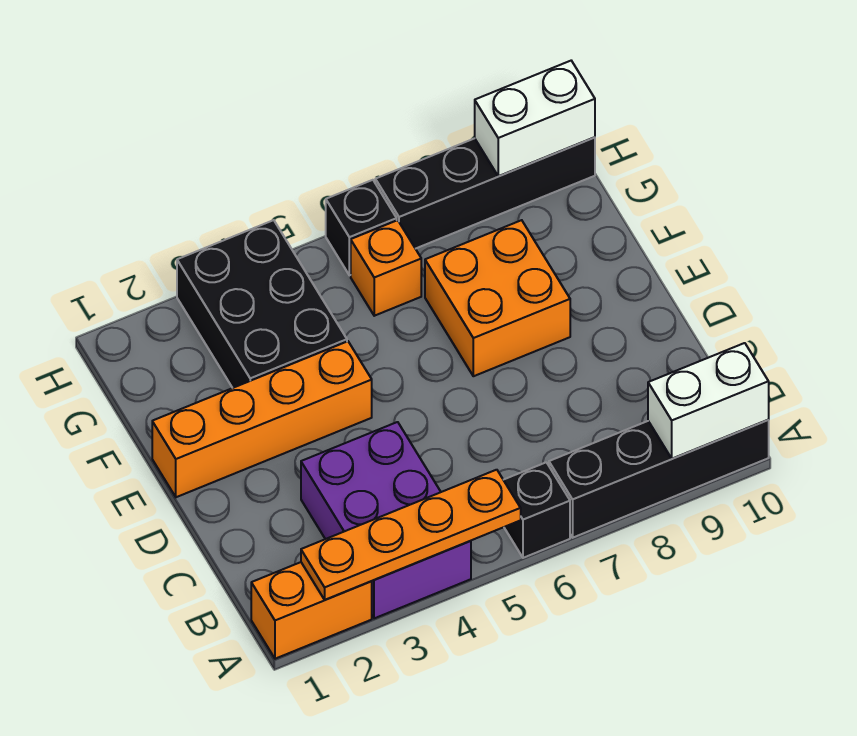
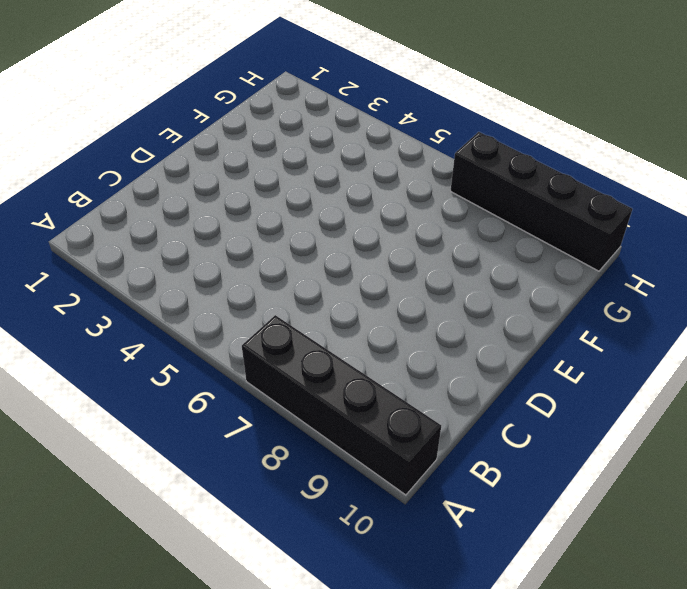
none -> orange brick A1:A2 level 1
none -> purple brick A3:C4 level 1
none -> black brick A6 level 1

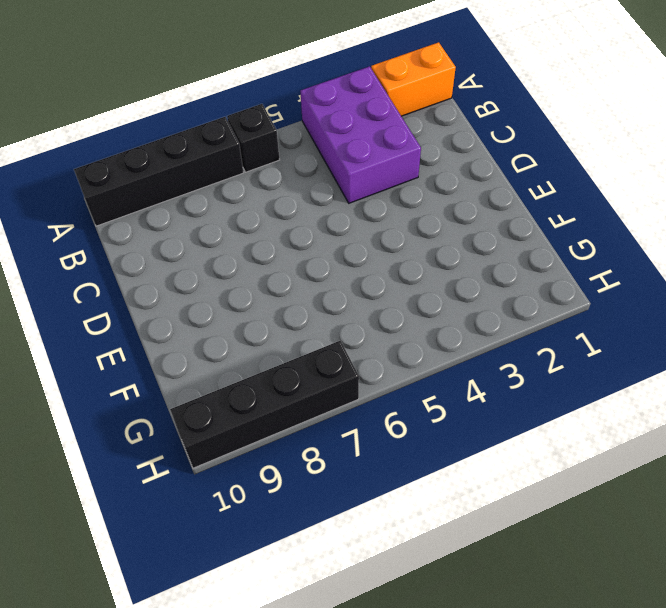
none -> orange brick E1:E4 level 1
none -> orange brick E7:F8 level 1
none -> black brick F3:H4 level 1

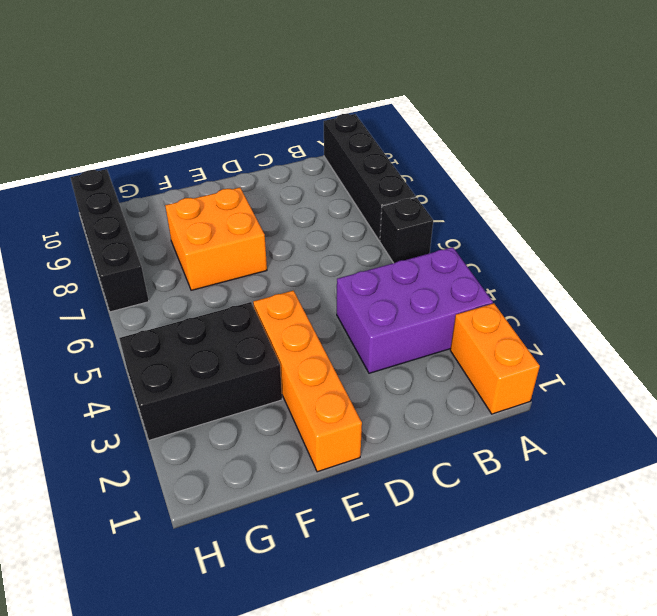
none -> orange brick G6 level 1
none -> black brick H6 level 1
none -> orange plate A2:A5 level 2

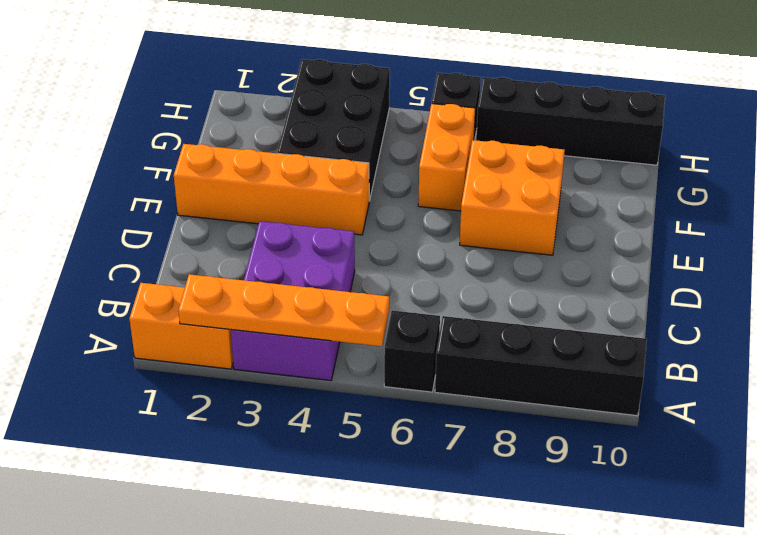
orange brick F6:G6 level 1 -> orange brick G6 level 1
none -> white brick A9:A10 level 2
none -> white brick H9:H10 level 2

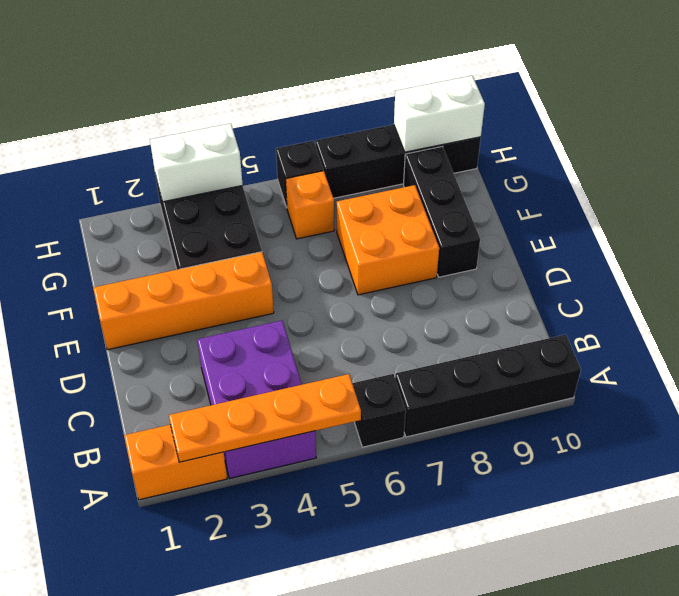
black brick E9:G9 level 1 -> none
white brick H3:H4 level 2 -> white brick A9:A10 level 2

